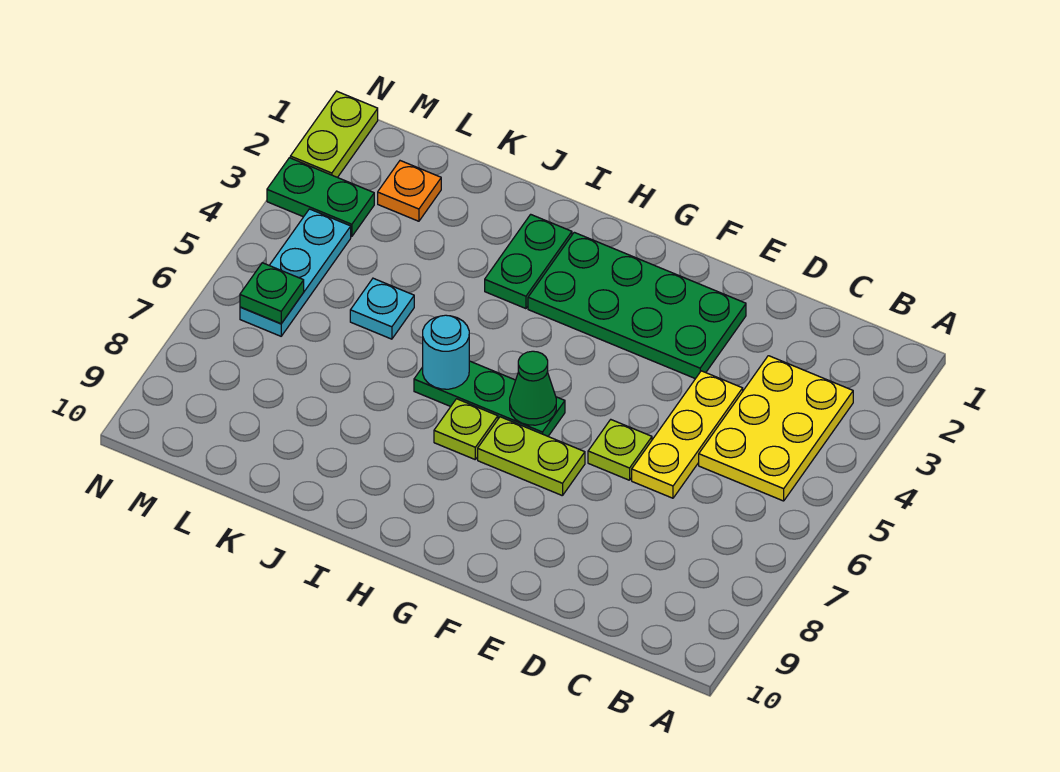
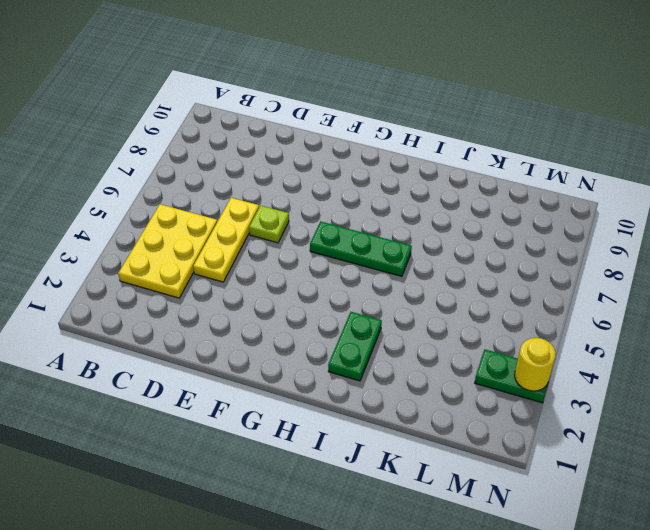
yellow round brick N3 level 2 -> none
none -> green plate E2:H3 level 1
none -> lime plate F7:G7 level 1
none -> lime plate H7 level 1

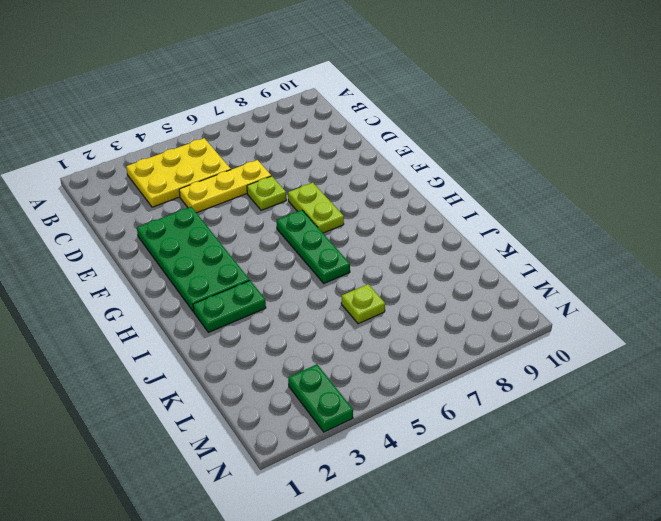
lime plate K6 level 1 -> lime plate H7 level 1
none -> cyan plate K5 level 1
none -> orange plate L2 level 1
none -> cyan plate M4:M6 level 1

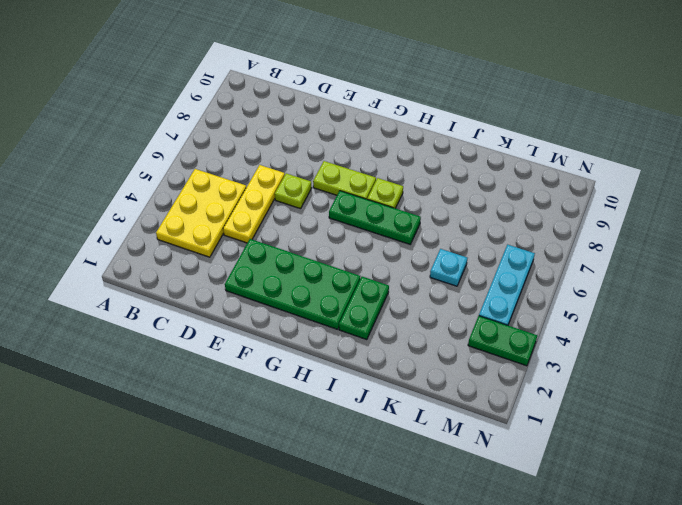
none -> orange plate L2 level 1
none -> lime plate N1:N2 level 1
none -> green cone G6 level 2

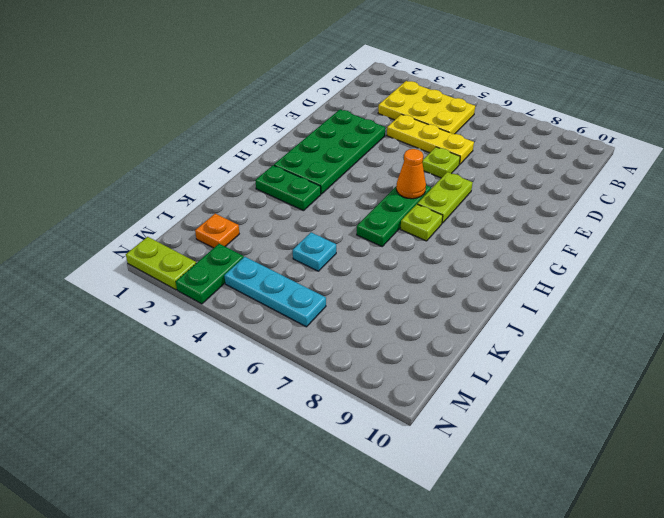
orange cone G6 level 2 -> green cone G6 level 2
none -> cyan round brick I6 level 2
none -> green plate M6 level 2

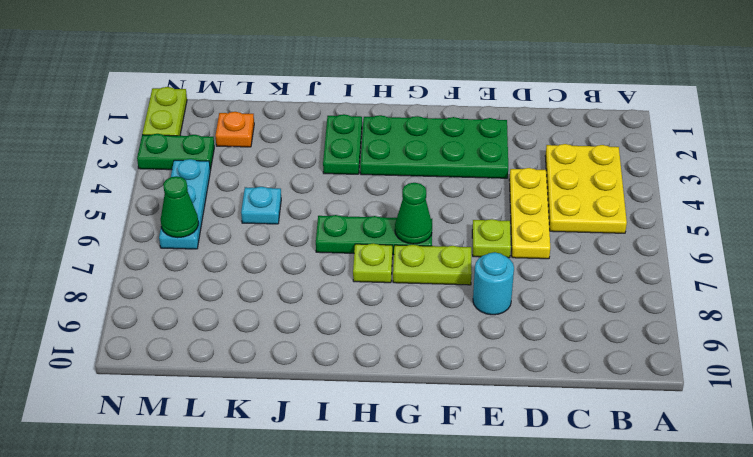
cyan round brick E8 level 1 -> cyan round brick I6 level 2
green cone M6 level 2 -> green plate M6 level 2

